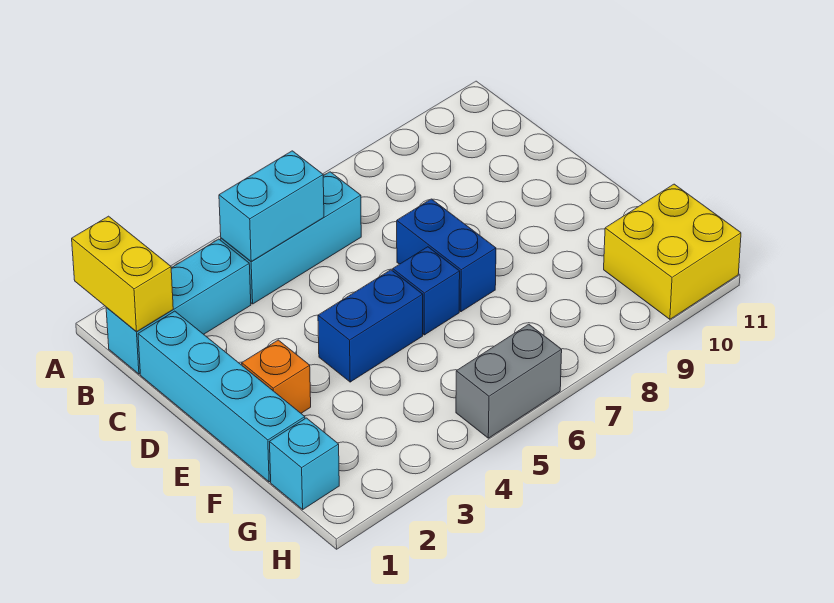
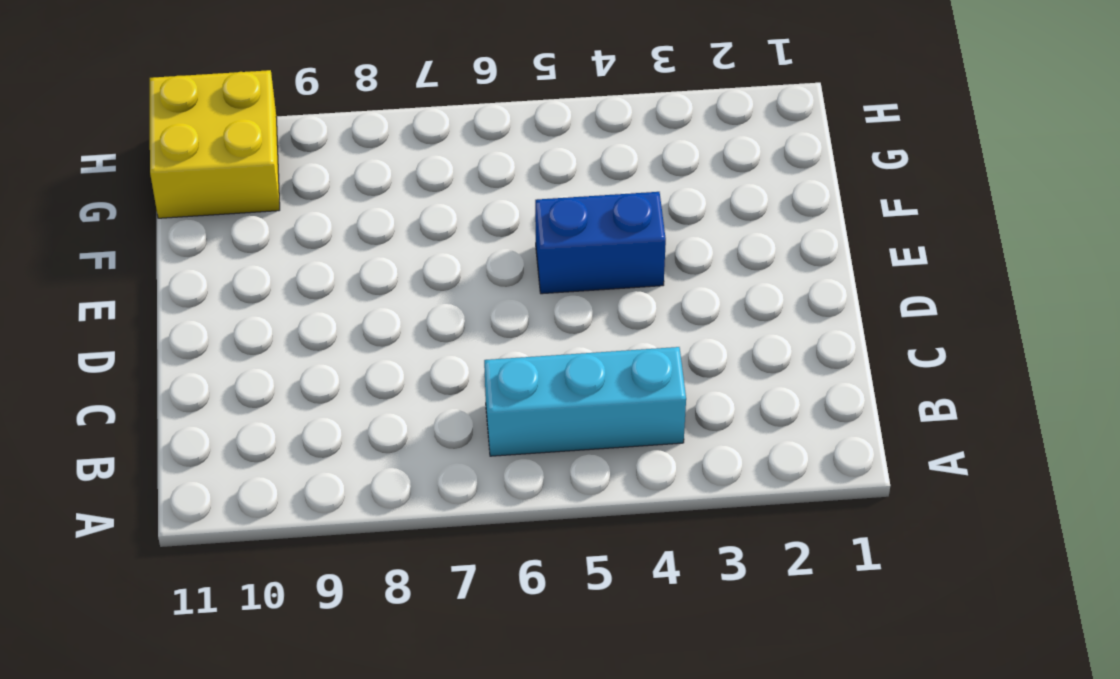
none -> cyan brick B1:B3 level 1
none -> cyan brick C1:F1 level 1
none -> blue brick D7:E7 level 1

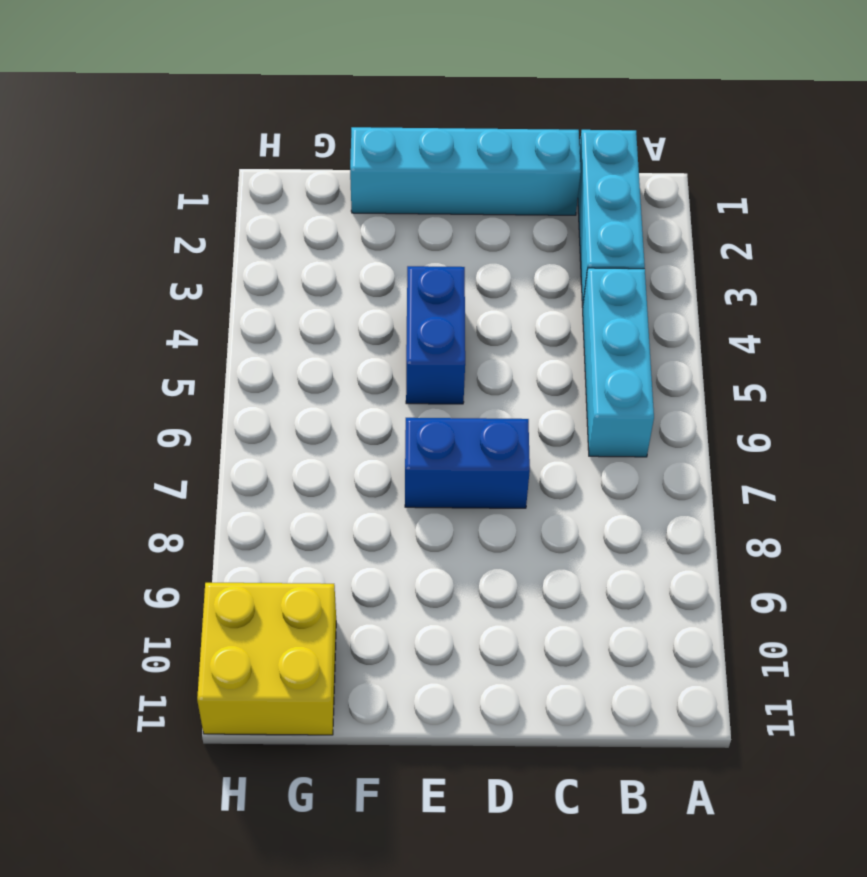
none -> orange brick E2 level 1
none -> blue brick E6 level 1
none -> cyan brick G1 level 1

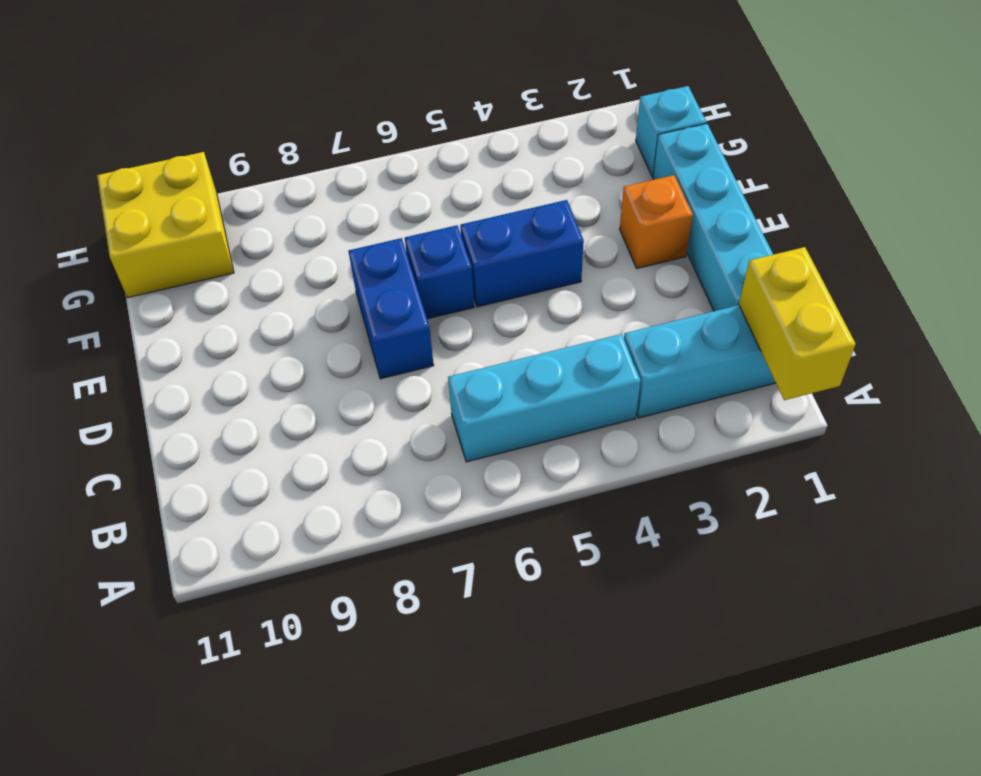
none -> grey brick H5:H6 level 1
none -> cyan brick B4:B5 level 2

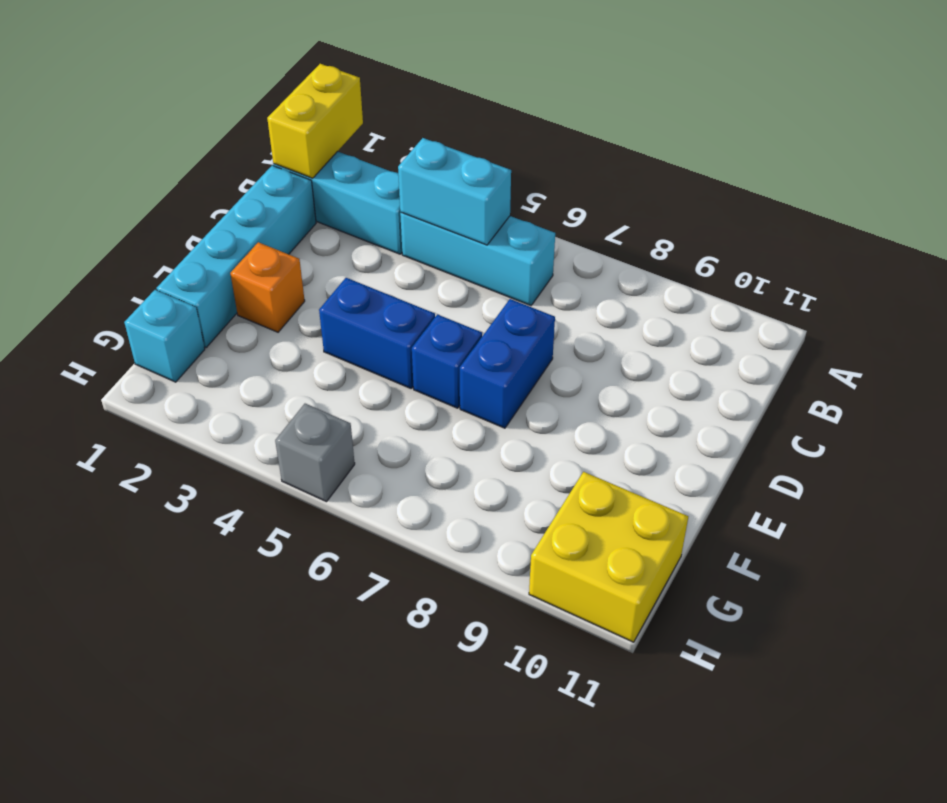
grey brick H5 level 1 -> grey brick H5:H6 level 1

